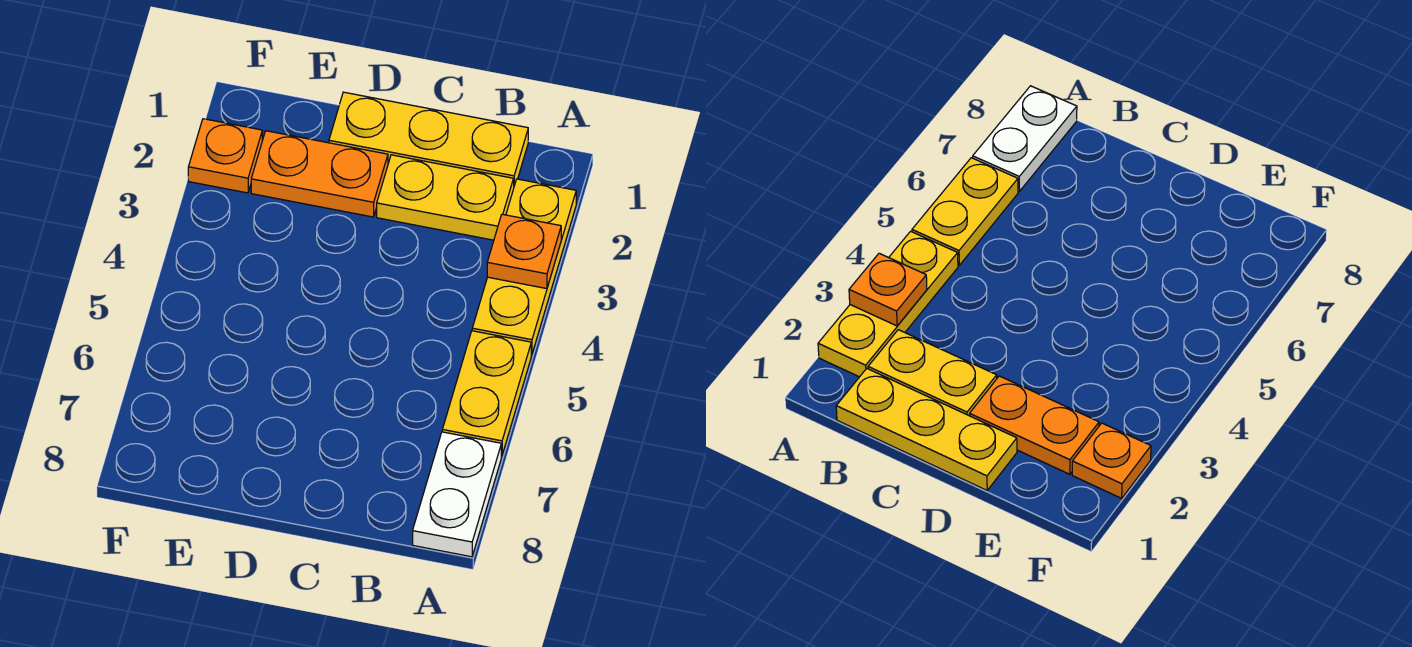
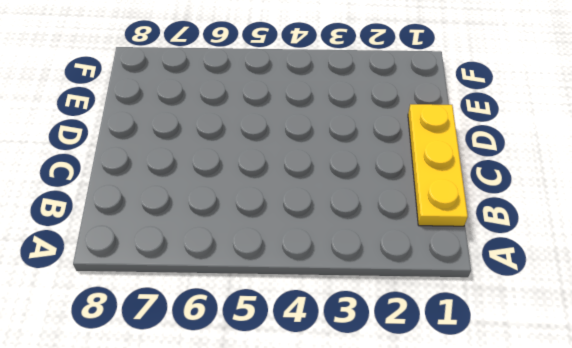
none -> yellow plate A2:A4 level 1
none -> yellow plate A5:A6 level 1

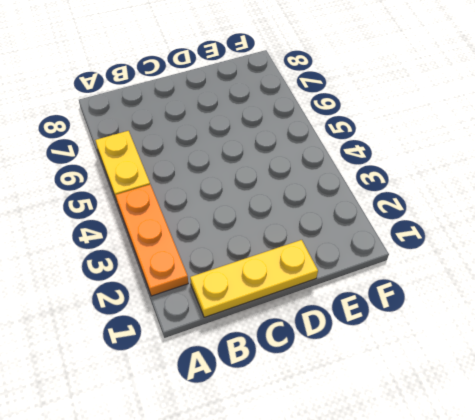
orange plate A2:A4 level 1 -> yellow plate A2:A4 level 1
none -> white plate A7:A8 level 1
none -> yellow plate B2:C2 level 1

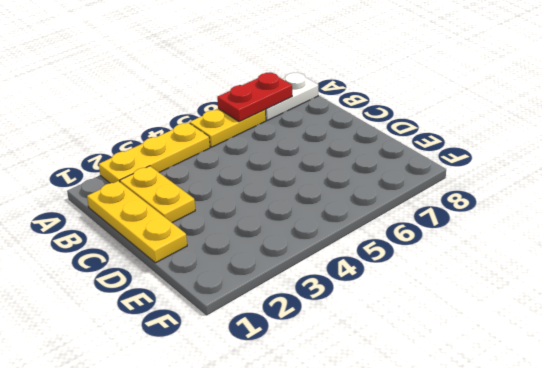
red plate A6:A7 level 2 -> none
none -> orange plate D2:E2 level 1
none -> orange plate F2 level 1

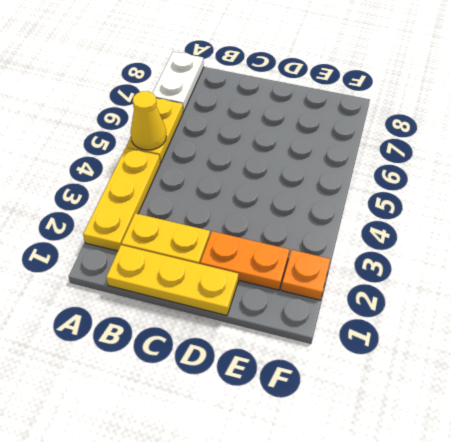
yellow cone A5 level 2 -> none
none -> orange plate A3 level 2

